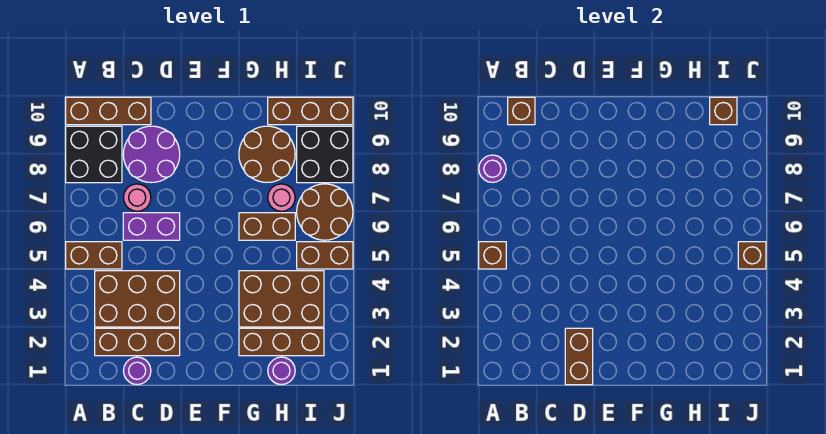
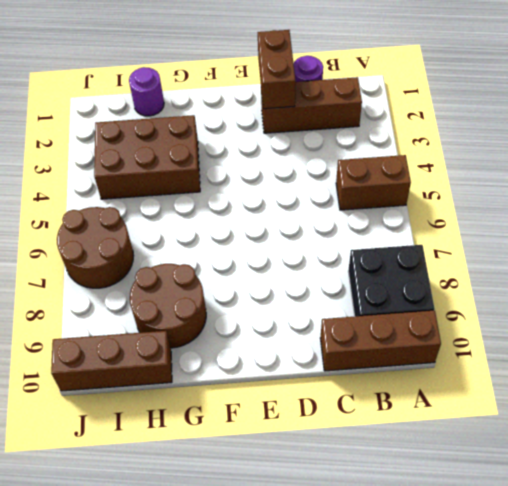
none -> brown brick B3:D4 level 1
none -> purple brick C6:D6 level 1
none -> pink round brick C7 level 1

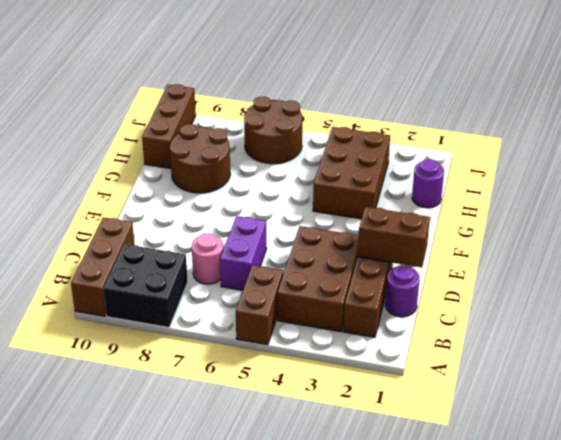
none -> purple round brick C8:D9 level 1
none -> brown brick G2:I2 level 1
none -> brown brick G6:H6 level 1

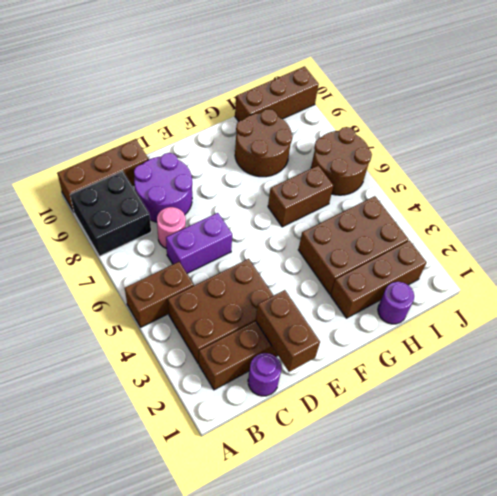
none -> pink round brick H7 level 1
none -> brown brick I5:J5 level 1
none -> black brick I8:J9 level 1

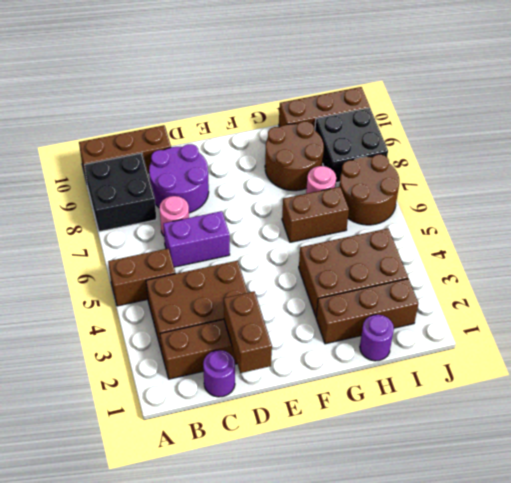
none -> brown brick I5:J5 level 1
none -> brown brick A5 level 2
none -> purple round brick A8 level 2

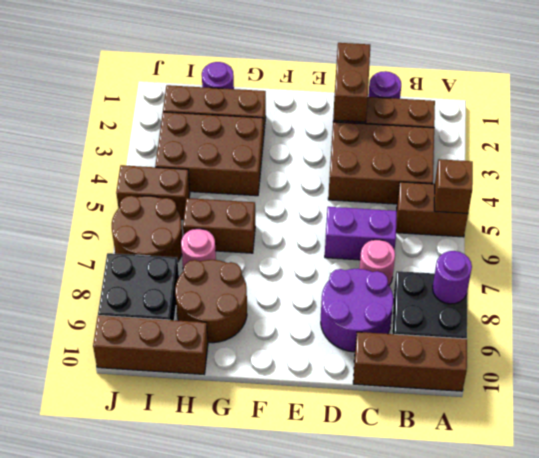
none -> brown brick B10 level 2
none -> brown brick I10 level 2
none -> brown brick J5 level 2

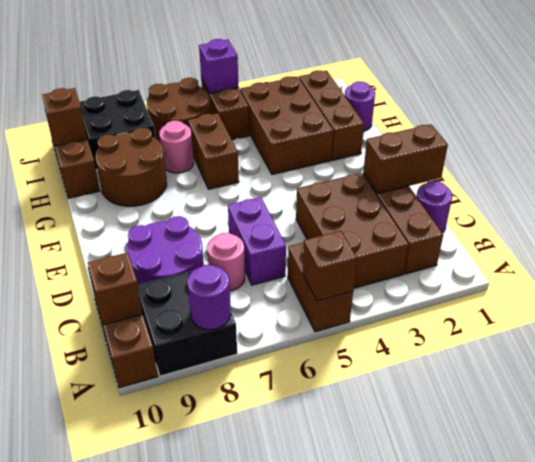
purple brick J5 level 2 -> brown brick J5 level 2

